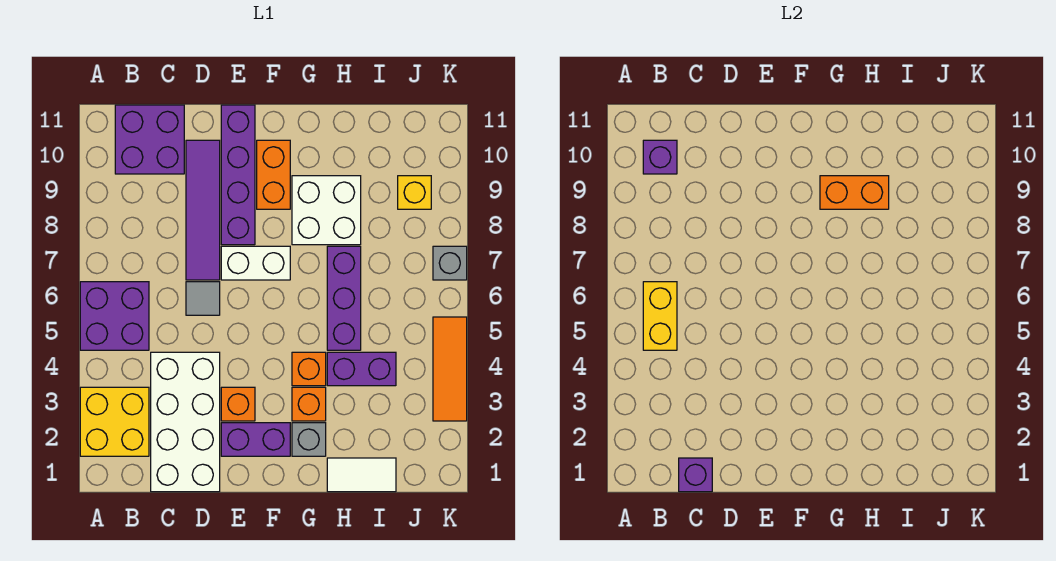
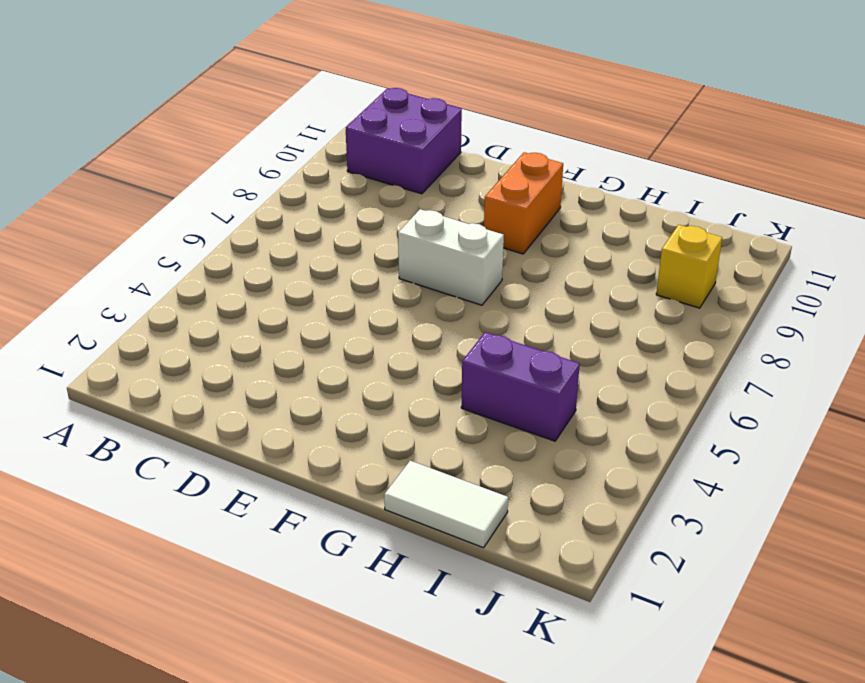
none -> yellow brick A2:B3 level 1
none -> purple brick A5:B6 level 1
none -> white brick C1:D4 level 1

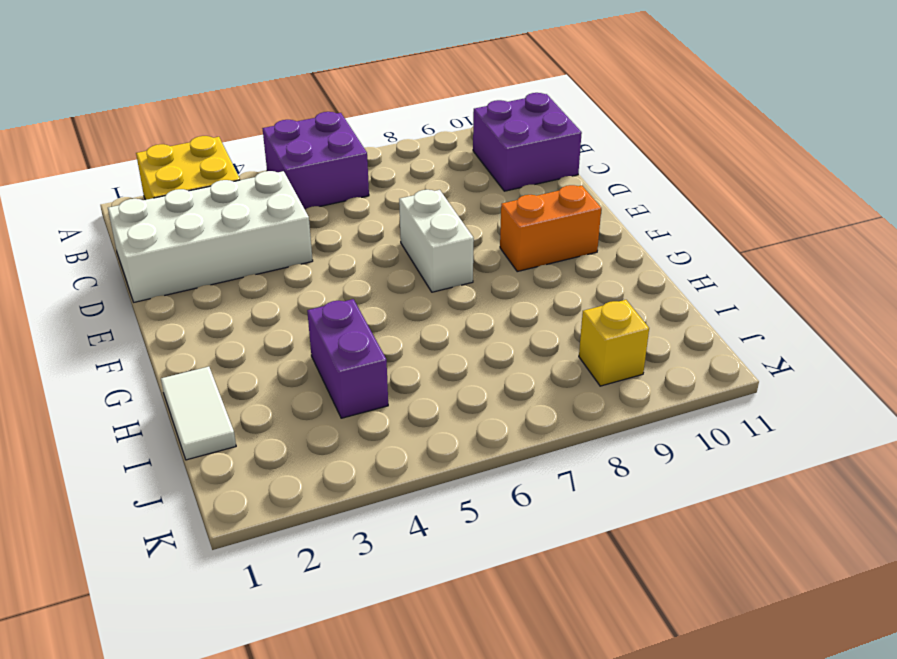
none -> grey tile D6 level 1
none -> purple tile D7:D10 level 1
none -> purple brick E2:F2 level 1

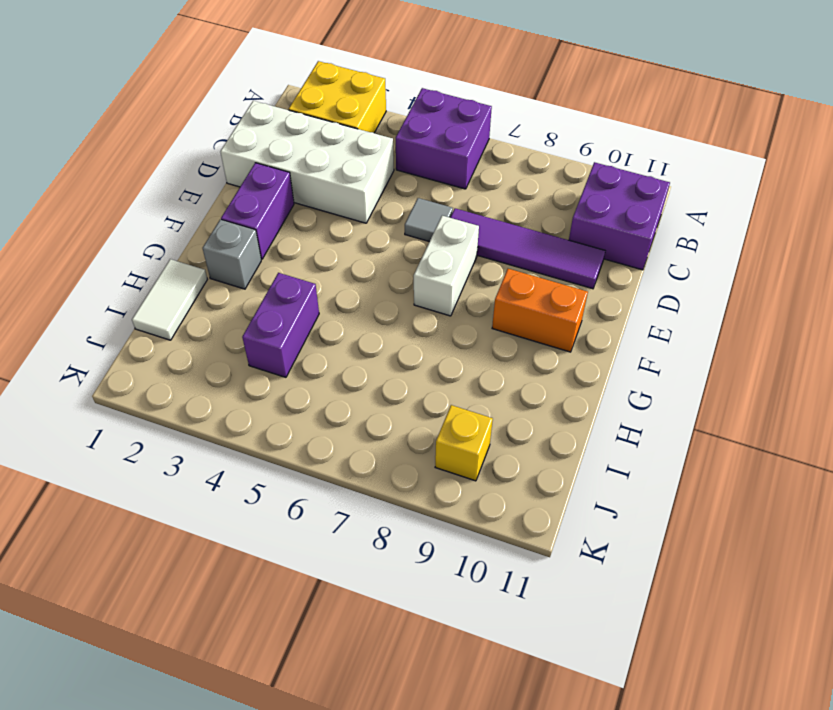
none -> orange brick E3 level 1
none -> purple brick E8:E11 level 1
none -> orange brick G3 level 1

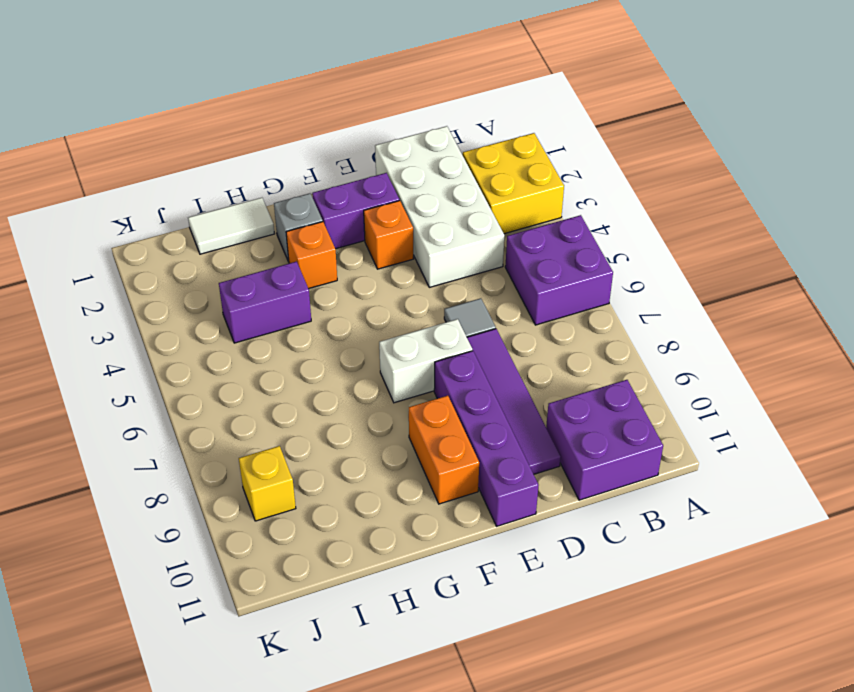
none -> orange brick G4 level 1
none -> white brick G8:H9 level 1
none -> purple brick H5:H7 level 1

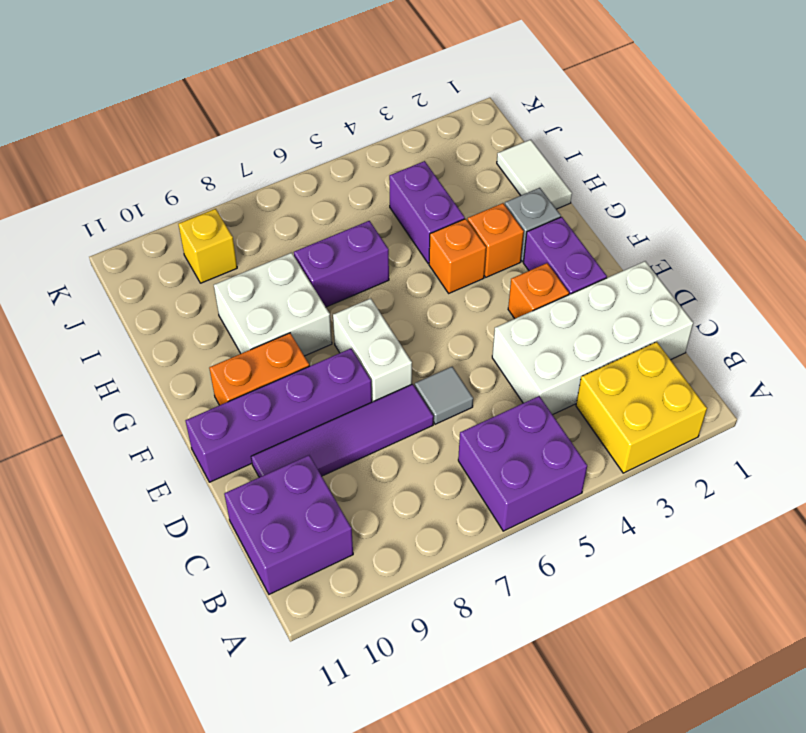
purple brick H6:H7 level 1 -> purple brick H5:H7 level 1
none -> orange tile K3:K5 level 1
none -> grey brick K7 level 1
none -> yellow brick B5:B6 level 2

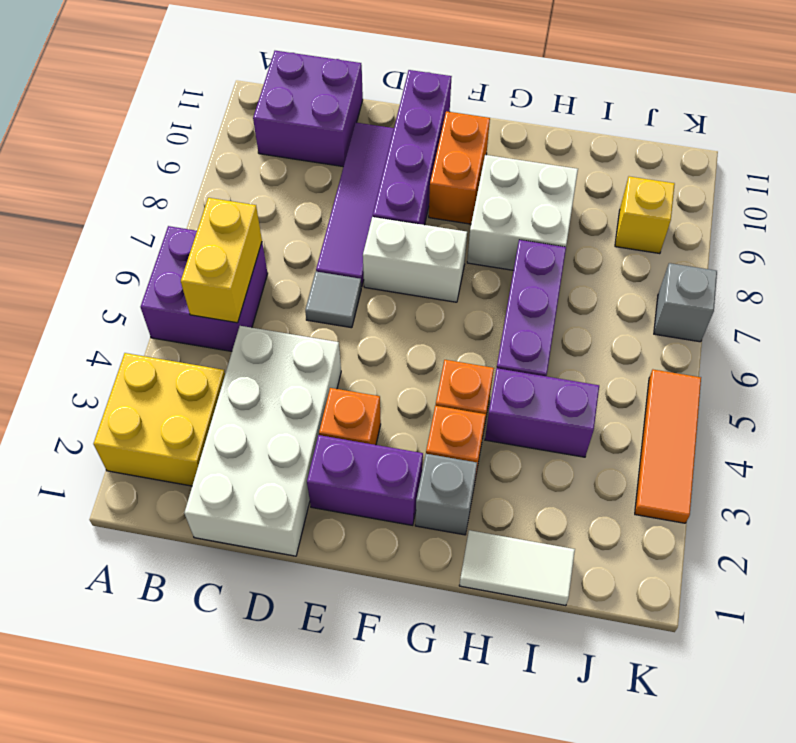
none -> purple brick B10 level 2
none -> purple brick C1 level 2
none -> orange brick G9:H9 level 2

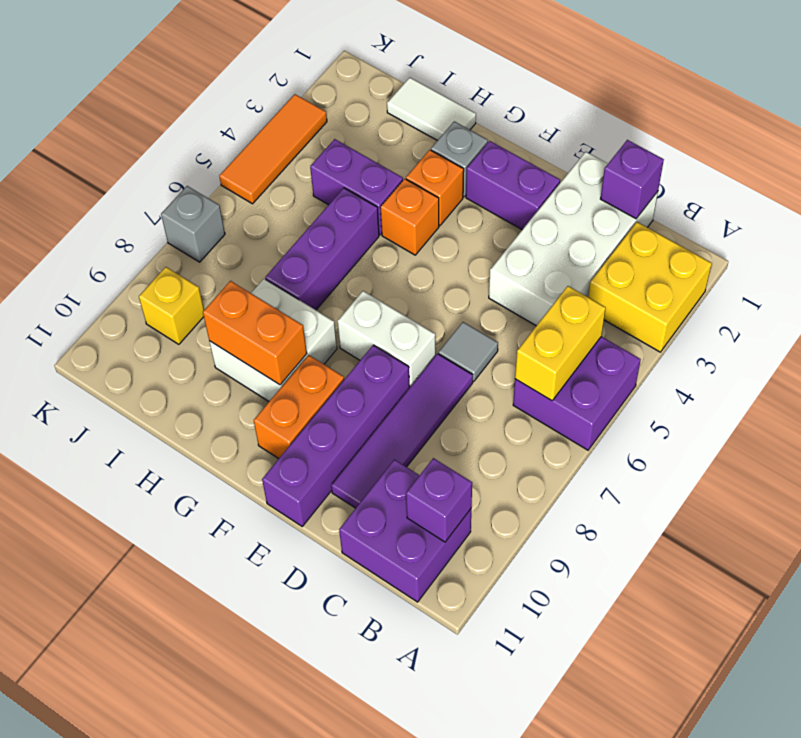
none -> orange brick E3 level 1

